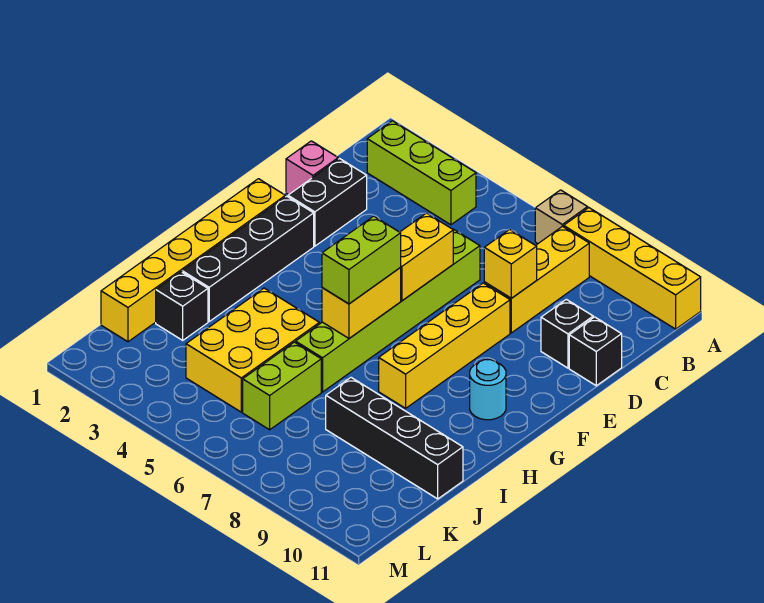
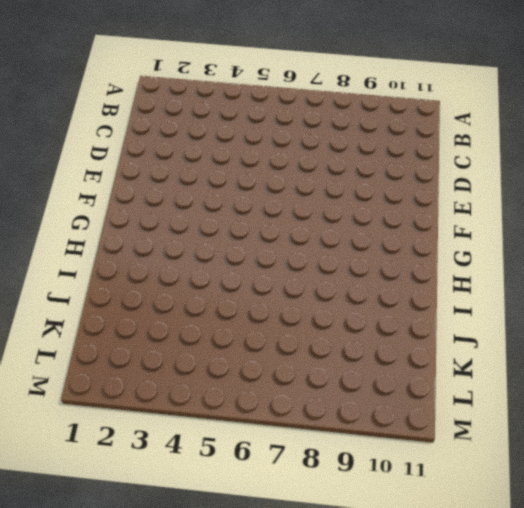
none -> tan brick A7 level 1
none -> yellow brick A8:A11 level 1
none -> lime brick B2:B4 level 1

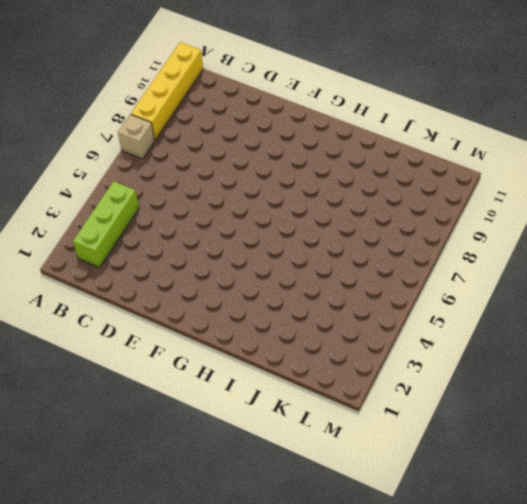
none -> yellow brick B8:D8 level 1
none -> pink brick D1 level 1
none -> black brick D2:E2 level 1

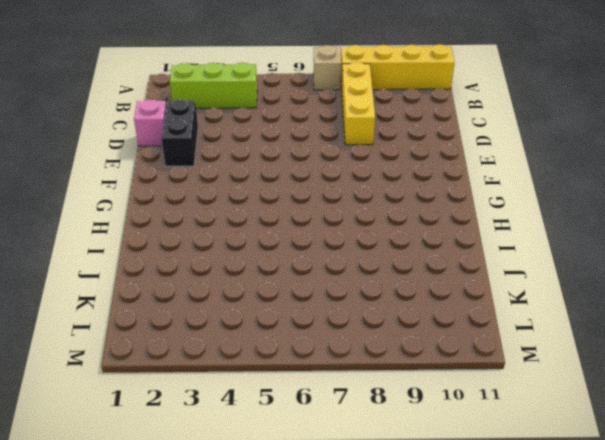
none -> lime brick D6:I6 level 1
none -> black brick D10 level 1
none -> black brick D11 level 1

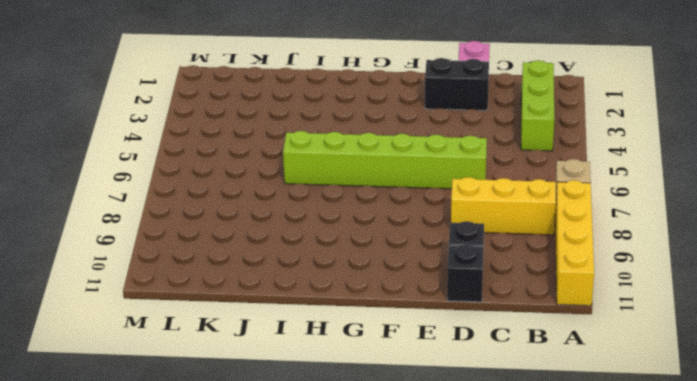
none -> yellow brick E8:H8 level 1
none -> yellow brick F1:K1 level 1
none -> black brick F2:I2 level 1

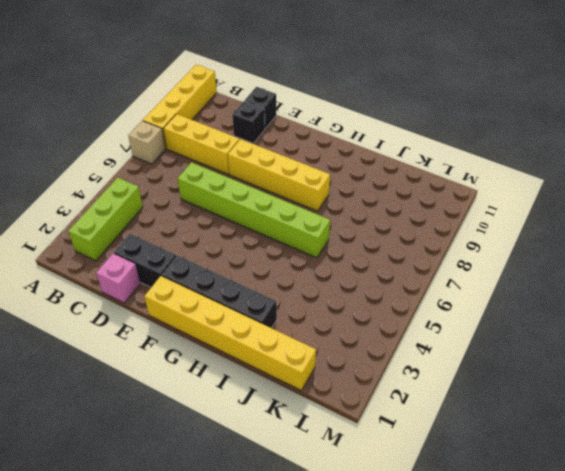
none -> cyan round brick G10 level 1
none -> yellow brick I4:K5 level 1
none -> black brick J2 level 1

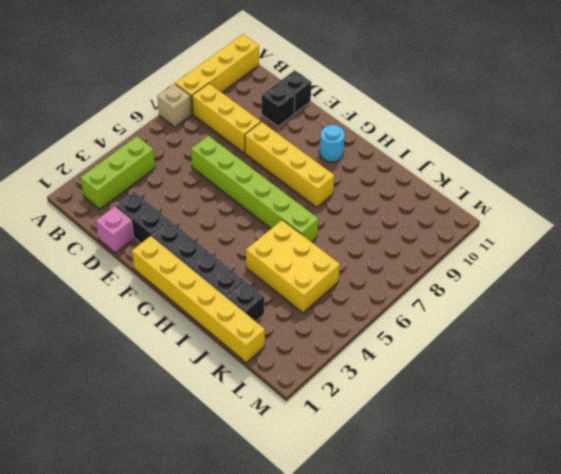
none -> lime brick J6:K6 level 1
none -> black brick J8:J11 level 1
none -> yellow brick D8 level 2

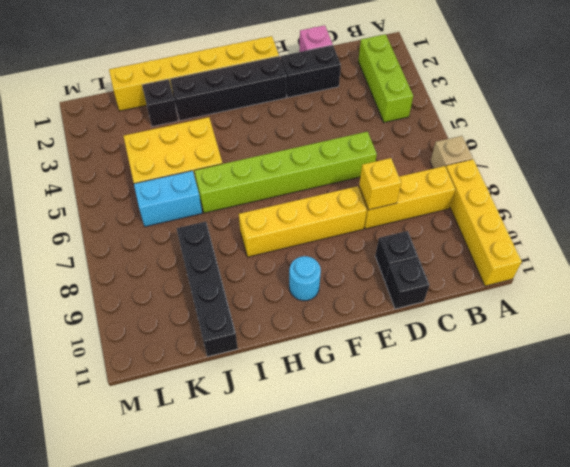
cyan brick J6:K6 level 1 -> lime brick J6:K6 level 1
none -> yellow brick E6:F6 level 2
none -> yellow brick G6:H6 level 2
none -> lime brick G6:H6 level 3

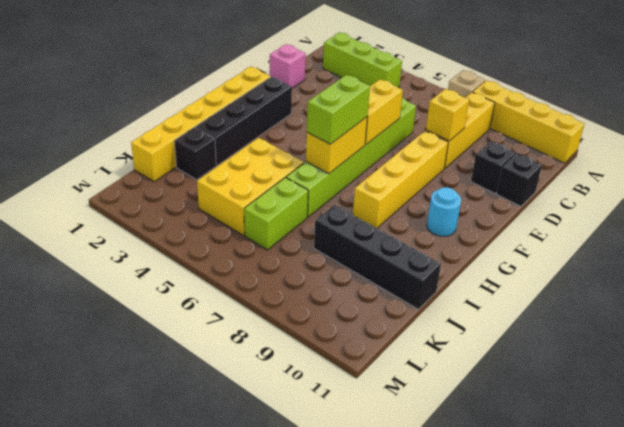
none -> black brick D2:E2 level 1

